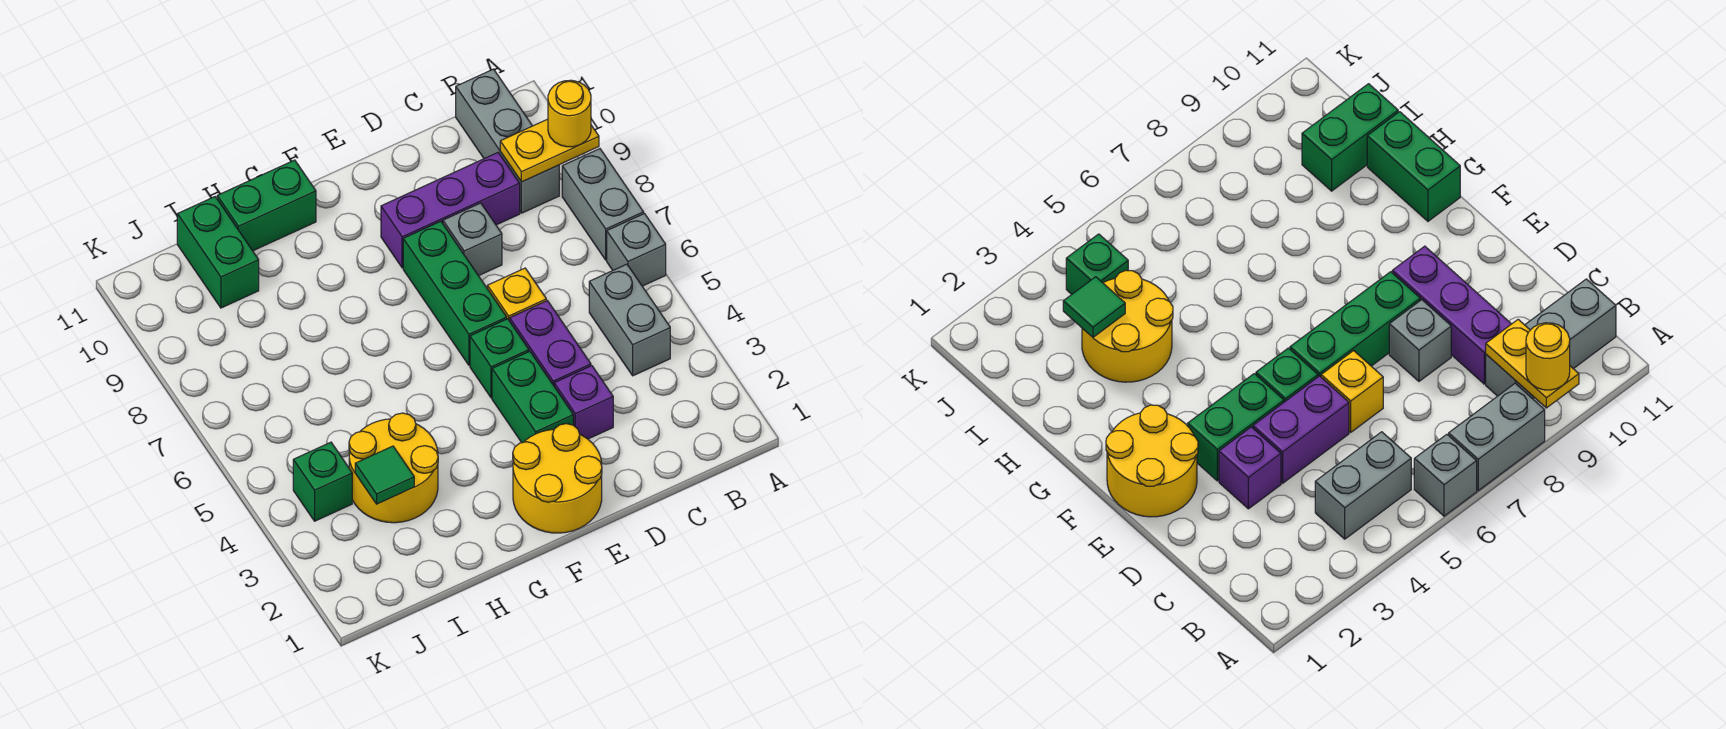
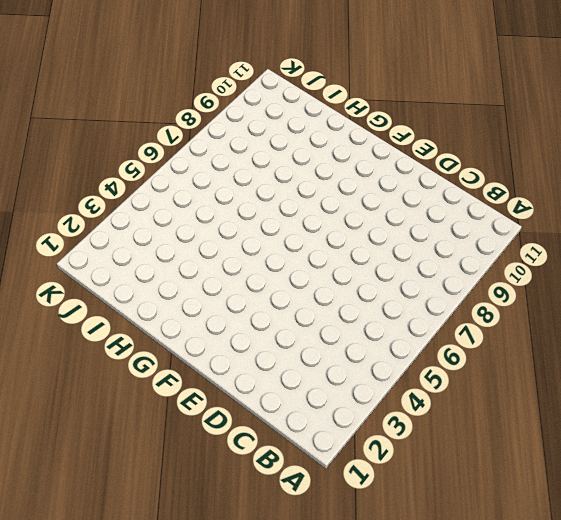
none -> grey brick A6 level 1
none -> grey brick A7:A8 level 1
none -> grey brick B4:B5 level 1

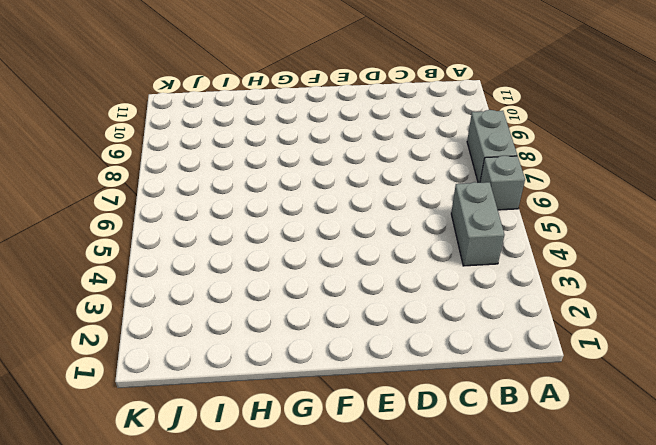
none -> grey brick B9:B11 level 1
none -> purple brick C9:E9 level 1
none -> purple brick D3 level 1

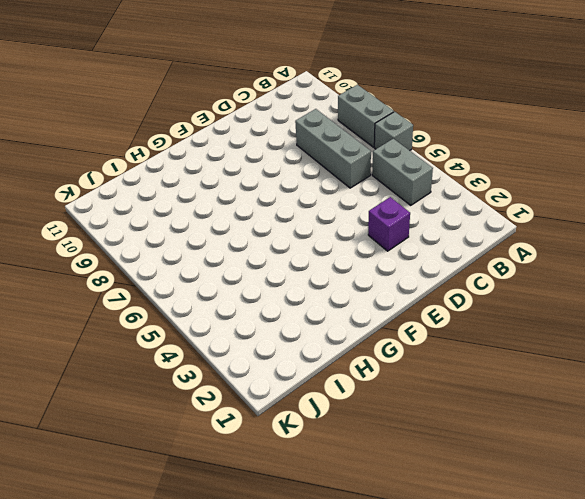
grey brick C6:C8 level 1 -> grey brick B9:B11 level 1
none -> purple brick C9:E9 level 1
none -> purple brick D4:D5 level 1
none -> yellow brick D6 level 1

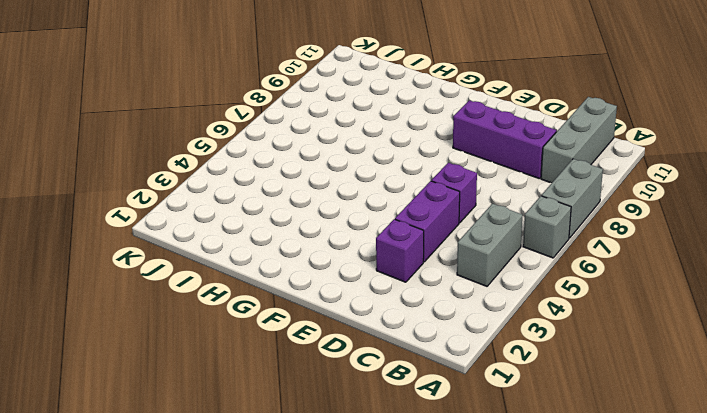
purple brick D6 level 1 -> yellow brick D6 level 1
none -> grey brick D8 level 1
none -> yellow round brick E1:F2 level 1
none -> green brick E3:E4 level 1

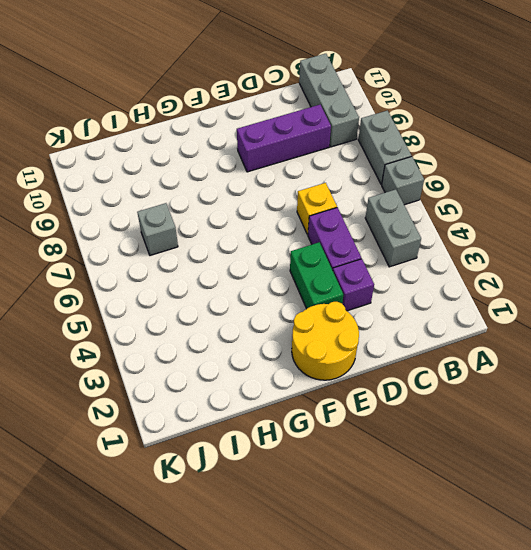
grey brick I7 level 1 -> grey brick D8 level 1
none -> green brick E5 level 1
none -> green brick E6:E8 level 1
none -> green brick G11:H11 level 1

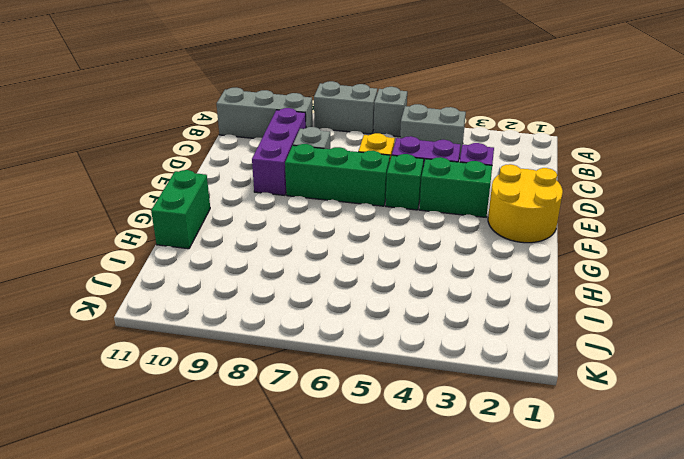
none -> yellow round brick H3:I4 level 1
none -> green brick I10:I11 level 1
none -> green brick J4 level 1

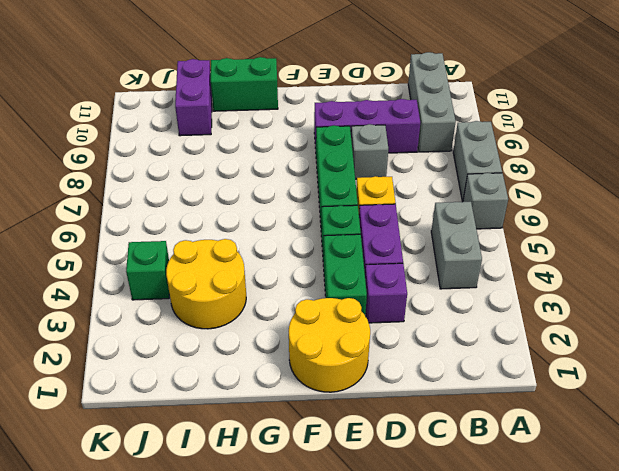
purple brick I10:I11 level 1 -> green brick I10:I11 level 1
none -> yellow plate A9:B9 level 2
none -> green tile I3 level 2
none -> yellow round brick A9 level 3

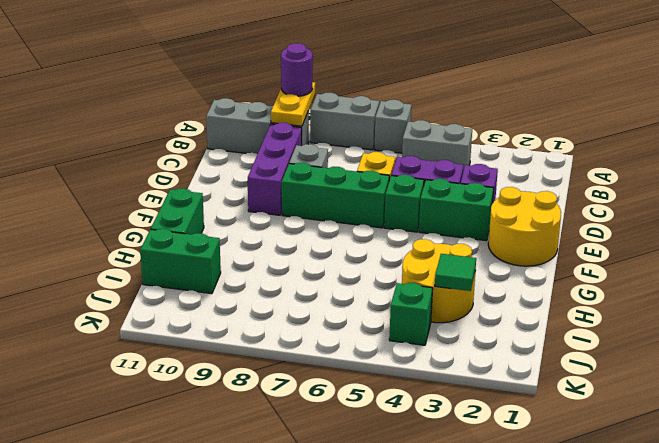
purple round brick A9 level 3 -> yellow round brick A9 level 3

